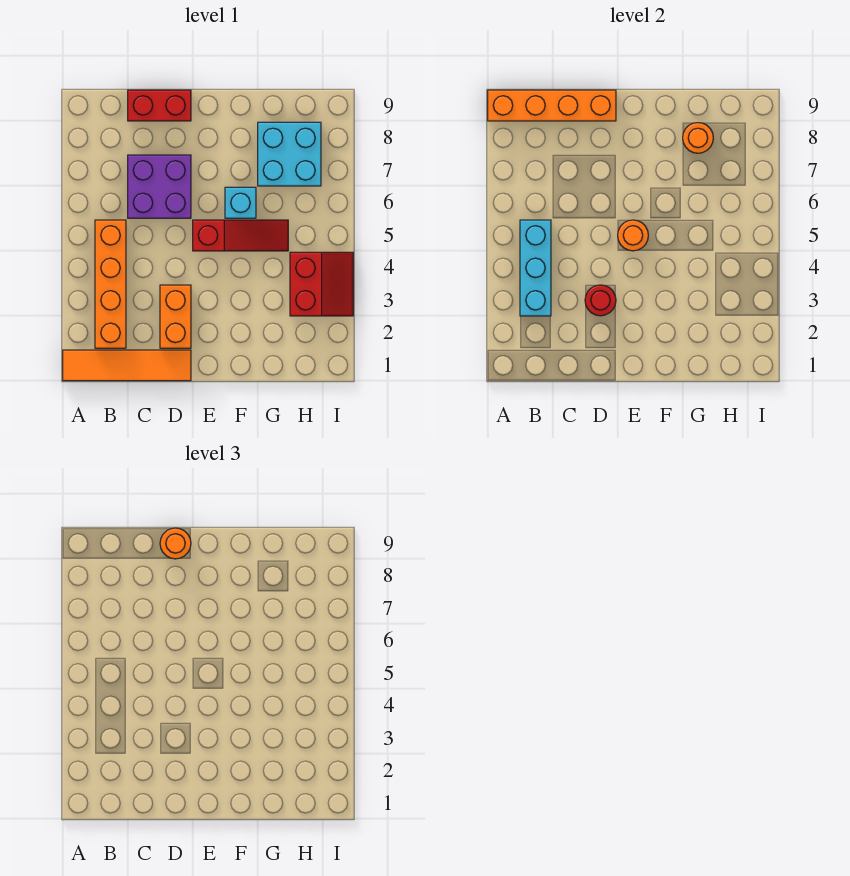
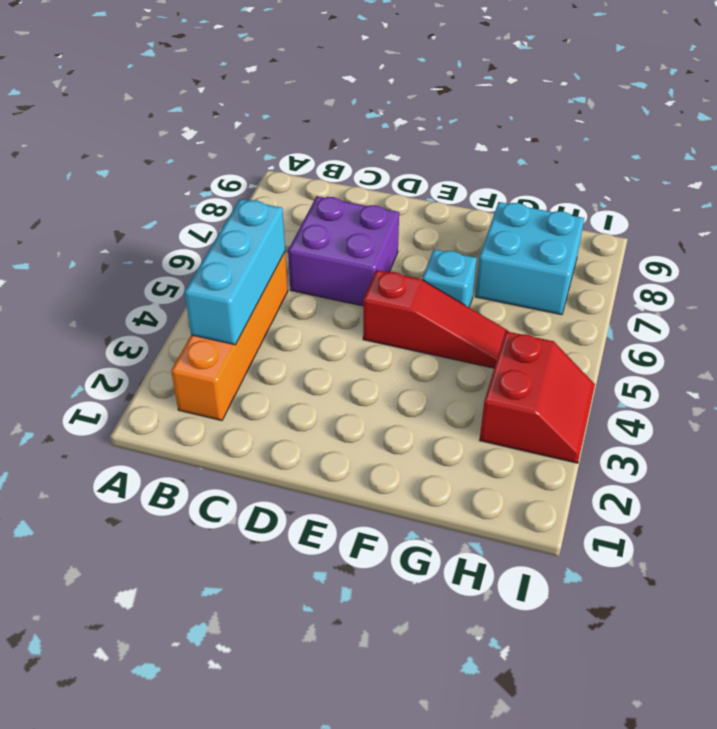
none -> orange tile A1:D1 level 1
none -> red brick C9:D9 level 1
none -> orange brick D2:D3 level 1

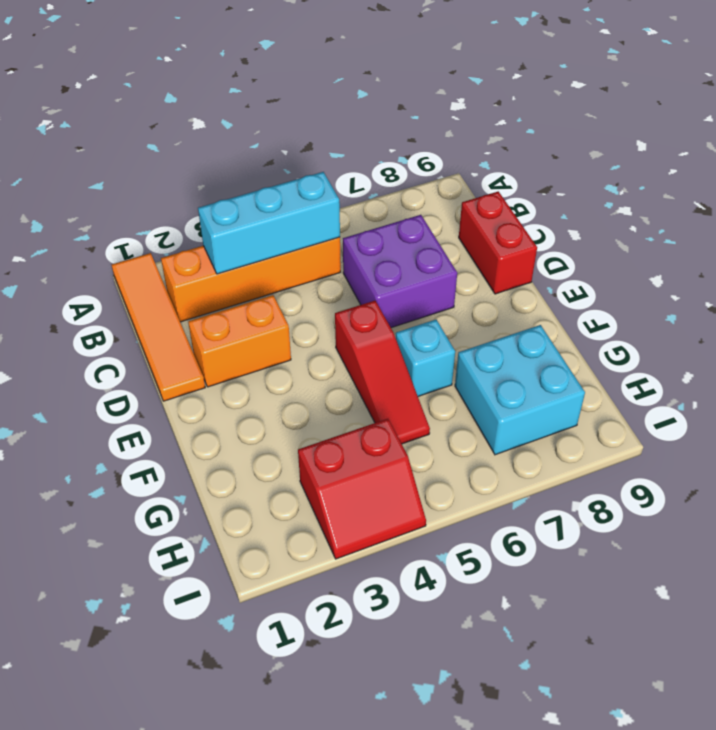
none -> orange brick A9:D9 level 2
none -> red round brick D3 level 2
none -> orange round brick E5 level 2

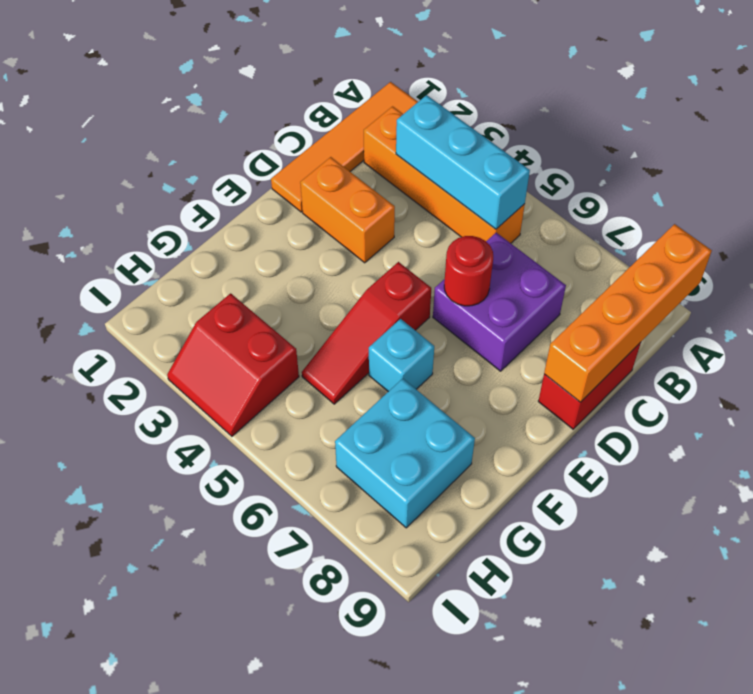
red round brick D6 level 2 -> red round brick D3 level 2
none -> orange round brick E5 level 2
none -> orange round brick G8 level 2
none -> orange round brick D9 level 3

